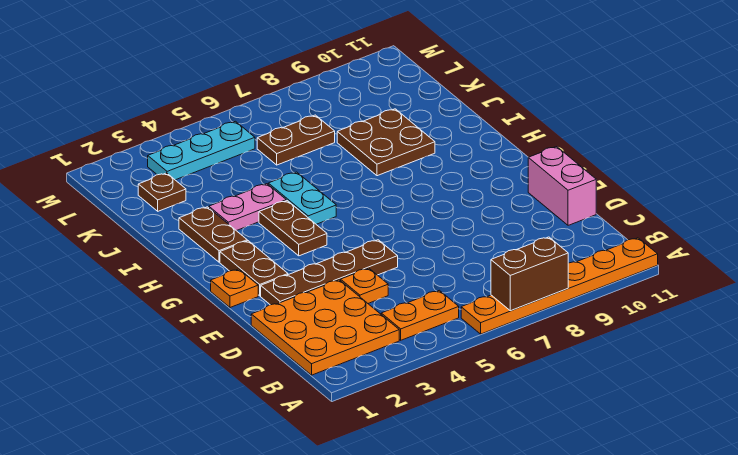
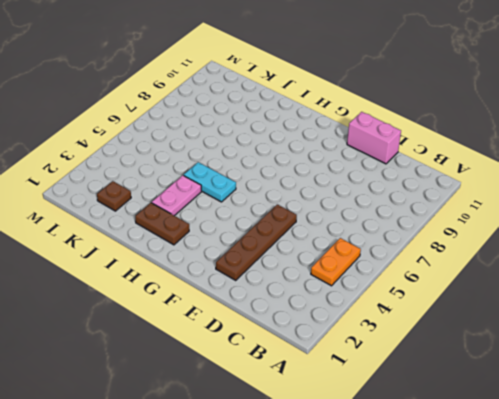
none -> orange plate A6:A11 level 1
none -> orange plate B1:D3 level 1
none -> orange plate D4 level 1

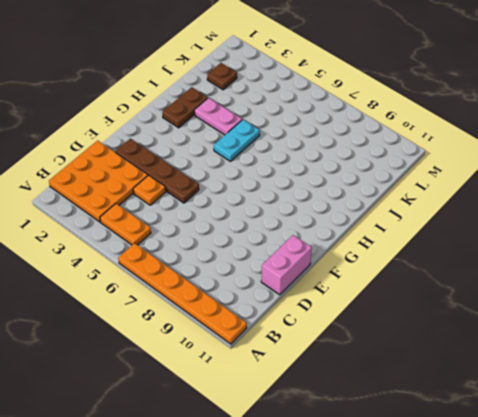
none -> orange plate F1 level 1
none -> brown plate F2:G2 level 1
none -> brown plate G4:H4 level 1

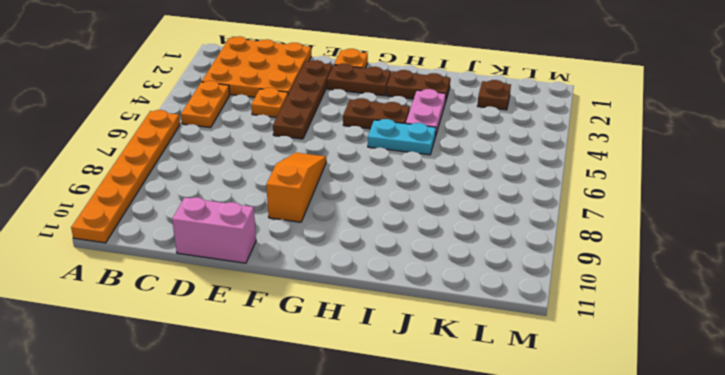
orange slope F7:F9 level 1 top 9 -> none
none -> brown plate I8:J9 level 1
none -> brown plate K6:K7 level 1
none -> cyan plate L3:L5 level 1

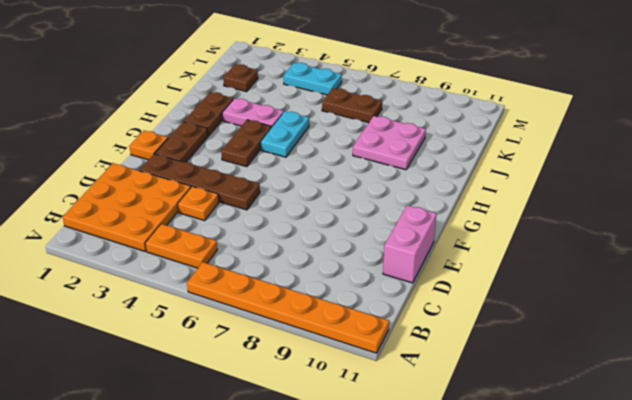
pink plate I8:J9 level 1 -> brown plate I8:J9 level 1
cyan plate L4:L5 level 1 -> cyan plate L3:L5 level 1
none -> brown brick A7:A8 level 2

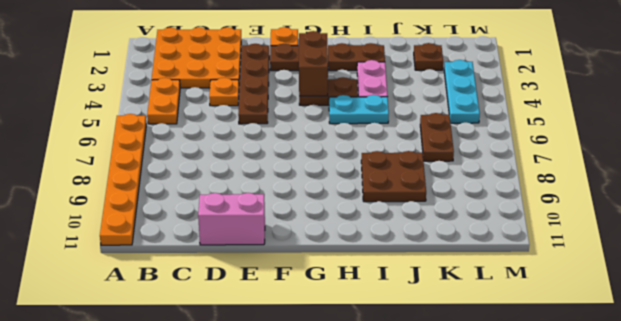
brown brick G3:G4 level 2 -> brown brick A7:A8 level 2

